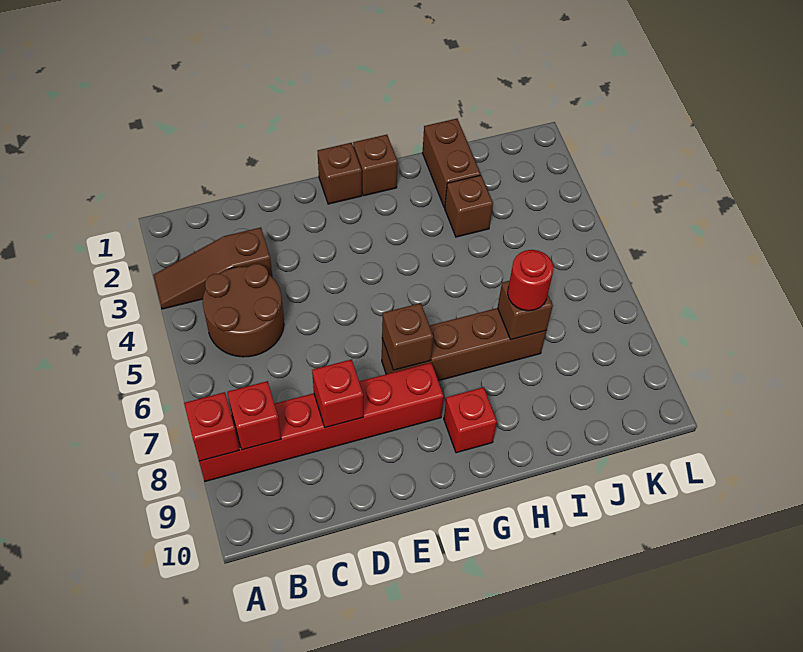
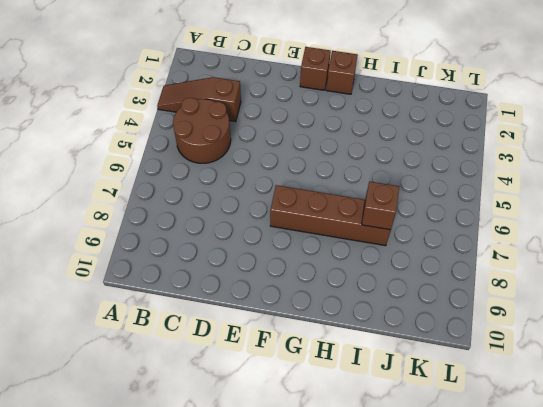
none -> red brick A8:F8 level 1
none -> red brick G9 level 1
none -> brown brick I1:I2 level 1

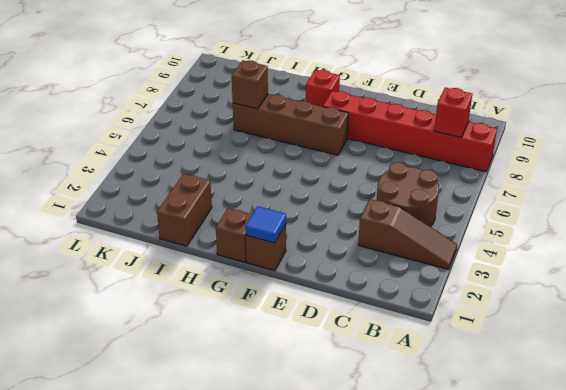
blue tile F1 level 2 -> none
none -> brown brick I3 level 1
none -> red brick A8 level 2
none -> red brick D8 level 2

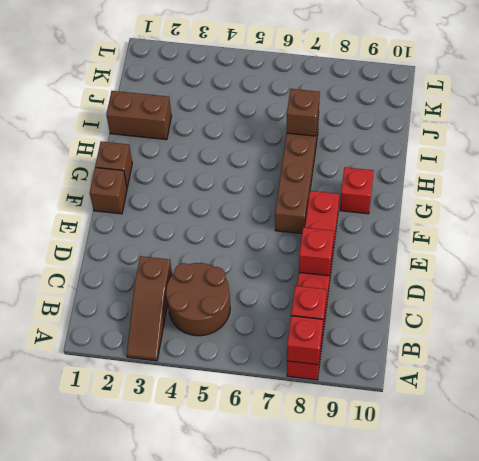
none -> brown brick I3 level 1
none -> brown brick F7 level 2
none -> red round brick I7 level 3

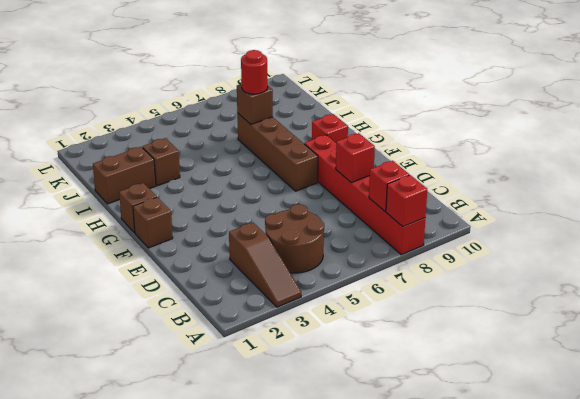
none -> brown brick F7 level 2

